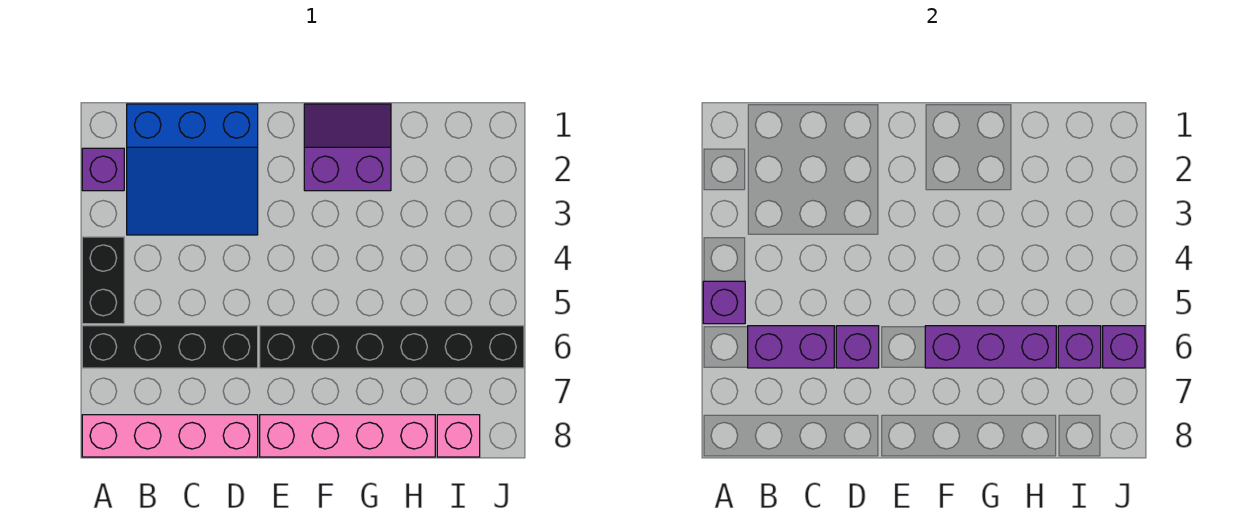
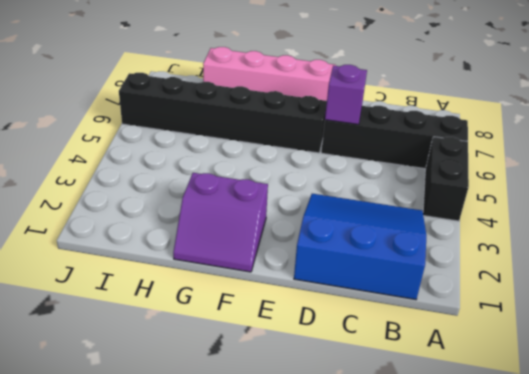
none -> purple brick A2 level 1
none -> pink brick A8:D8 level 1
none -> pink brick I8 level 1

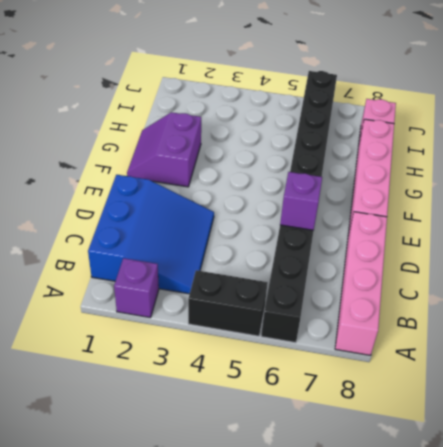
none -> purple brick A5 level 2
none -> purple brick B6:C6 level 2
none -> purple brick F6:H6 level 2

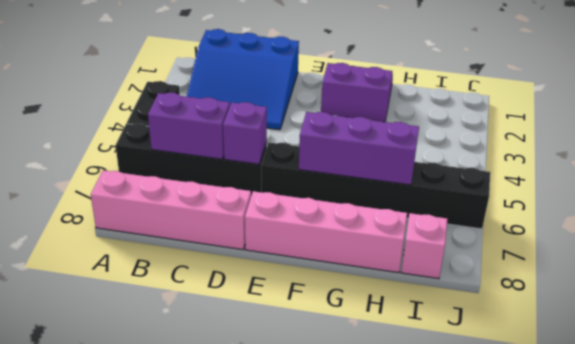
none -> purple brick A2 level 1
none -> purple brick A5 level 2
none -> purple brick I6 level 2

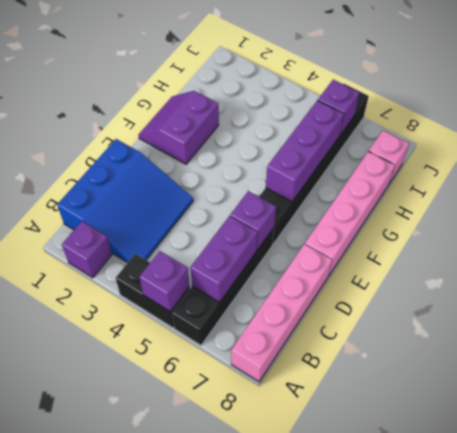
none -> purple brick J6 level 2

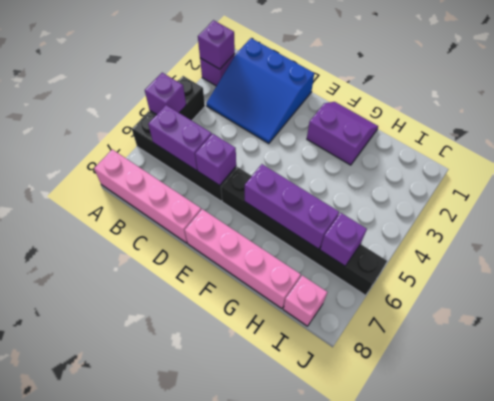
purple brick A2 level 2 -> purple brick J6 level 2

